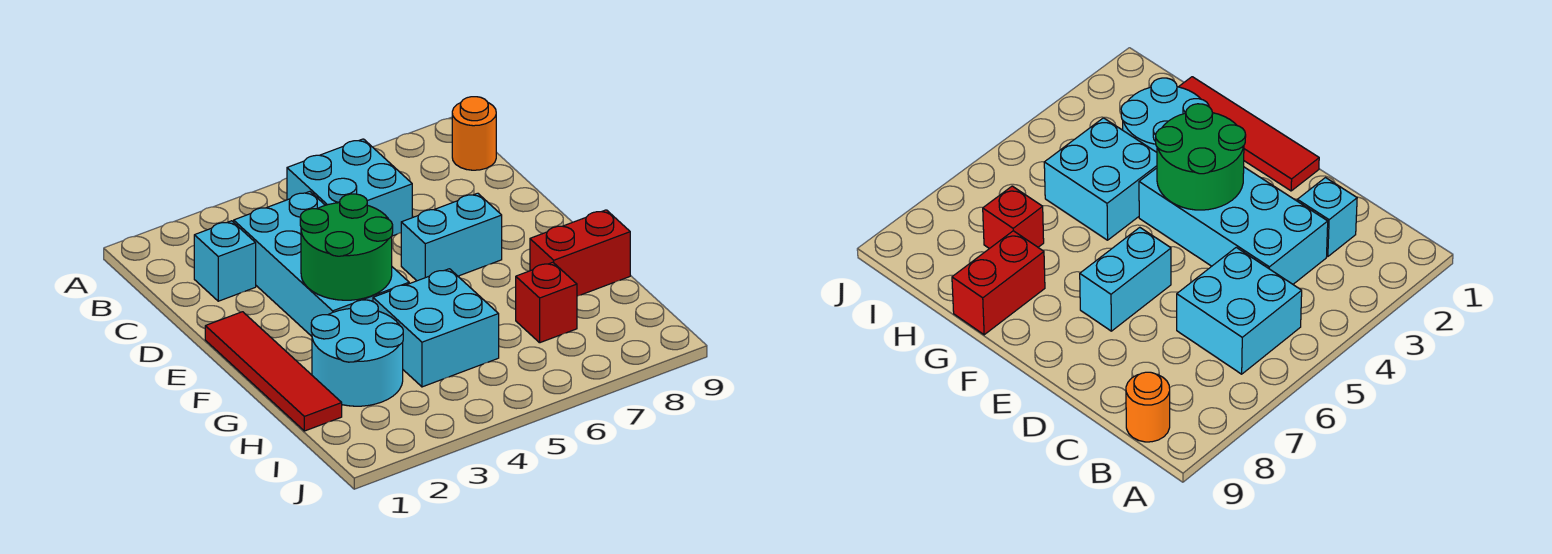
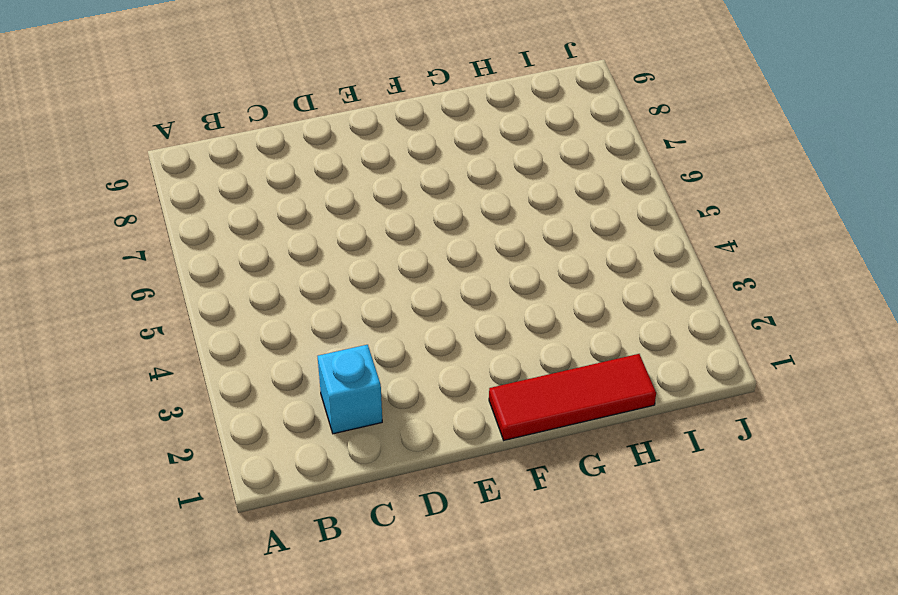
red tile F1:H1 level 1 -> red tile E1:H1 level 1
none -> cyan brick B5:C6 level 1
none -> orange round brick B9 level 1

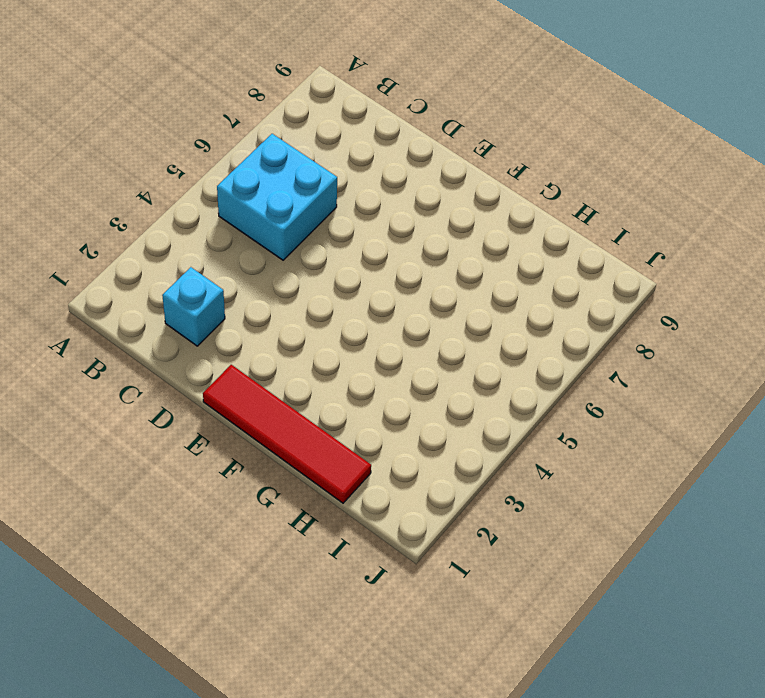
none -> orange round brick B9 level 1
none -> cyan brick C3:F4 level 1

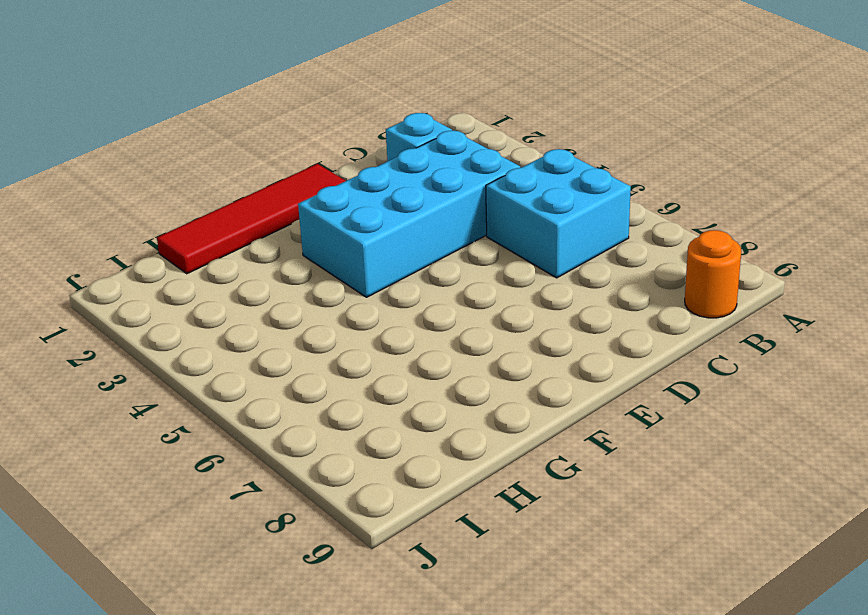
none -> cyan brick E6:E7 level 1
none -> cyan round brick G2:H3 level 1

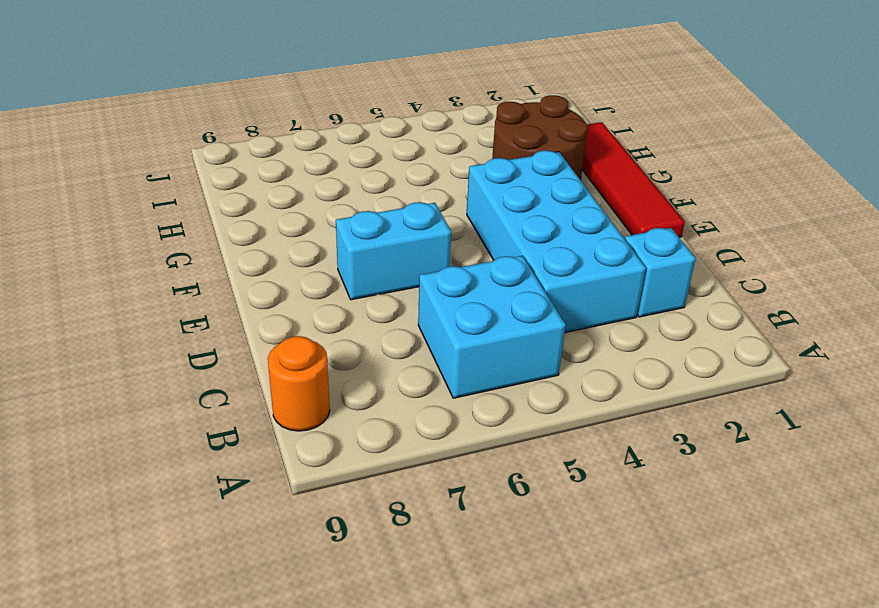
brown round brick G2:H3 level 1 -> cyan round brick G2:H3 level 1
none -> cyan brick G4:H5 level 1
none -> red brick G8:G9 level 1

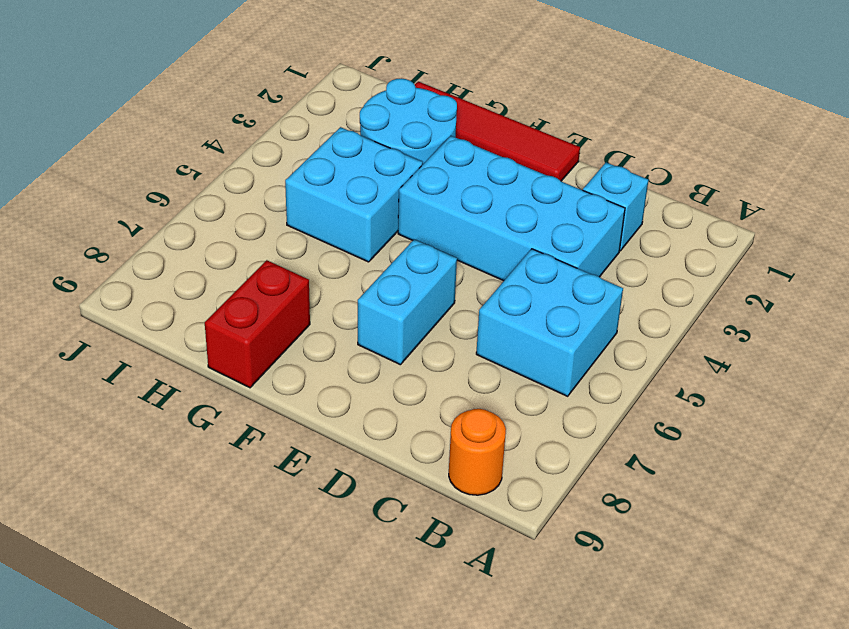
none -> red brick H7 level 1
none -> green round brick E3:F4 level 2

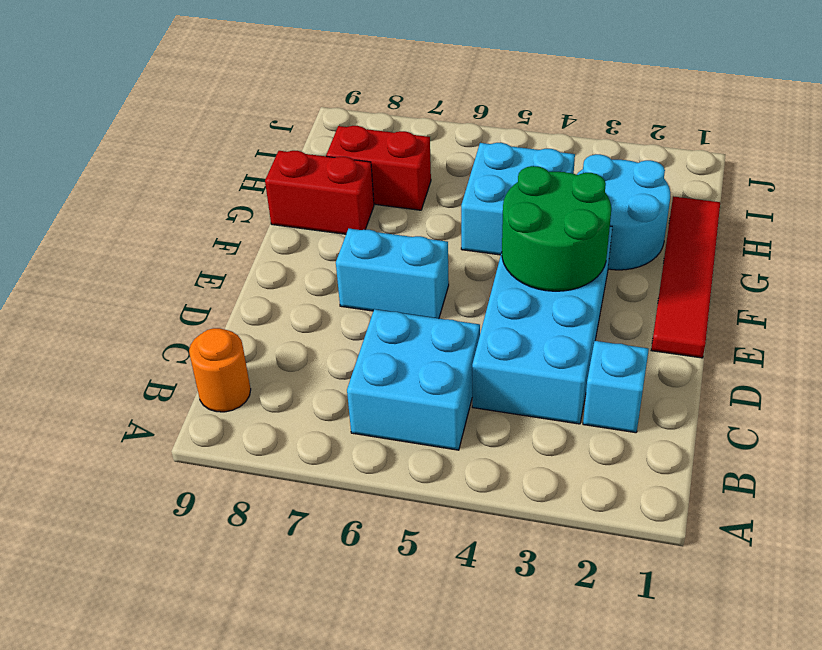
red brick H7:H8 level 1 -> red brick H7 level 1

